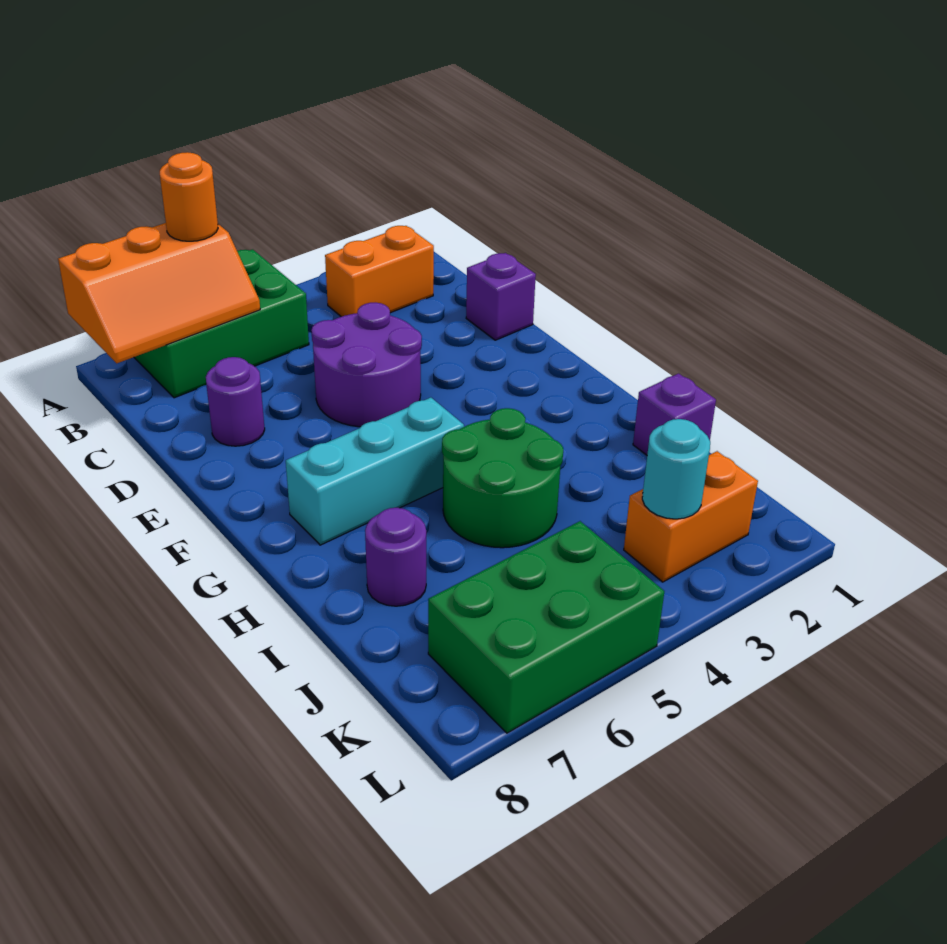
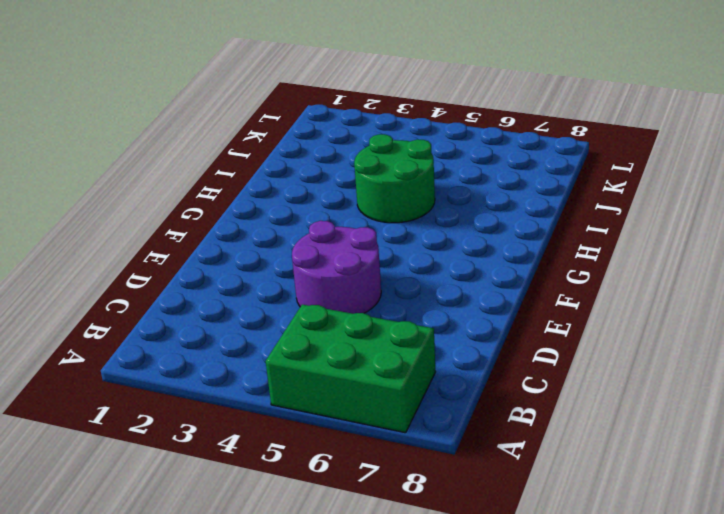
none -> orange brick B2:B3 level 1
none -> purple brick D1 level 1
none -> purple round brick D7 level 1

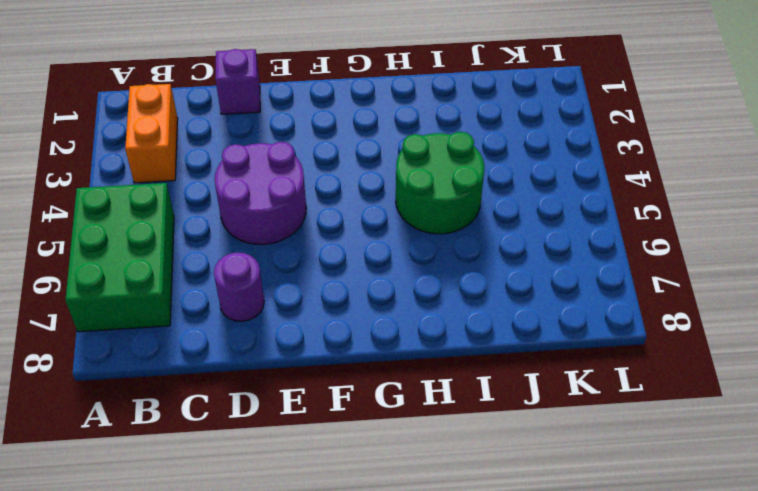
none -> cyan brick G5:G7 level 1
none -> purple brick I1 level 1
none -> purple round brick I7 level 1

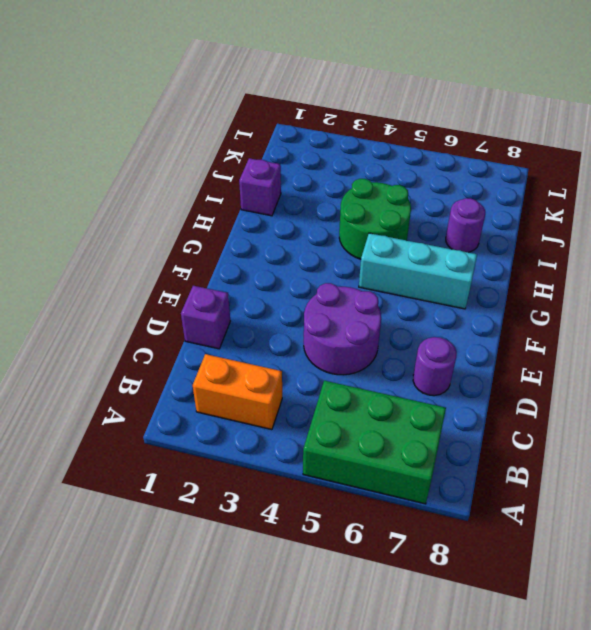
none -> orange brick K2:K3 level 1
none -> green brick K5:L7 level 1
none -> orange slope A6:B8 level 2 top A

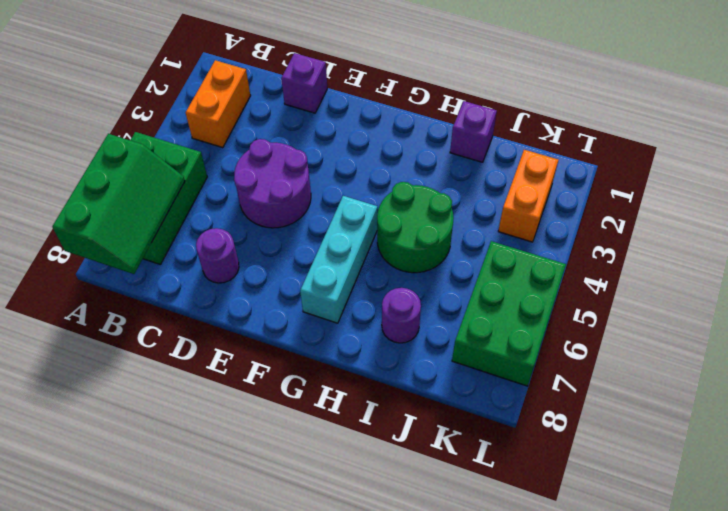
green slope A6:B8 level 2 top A -> orange slope A6:B8 level 2 top A
none -> cyan round brick K3 level 2
none -> orange round brick A6 level 3

